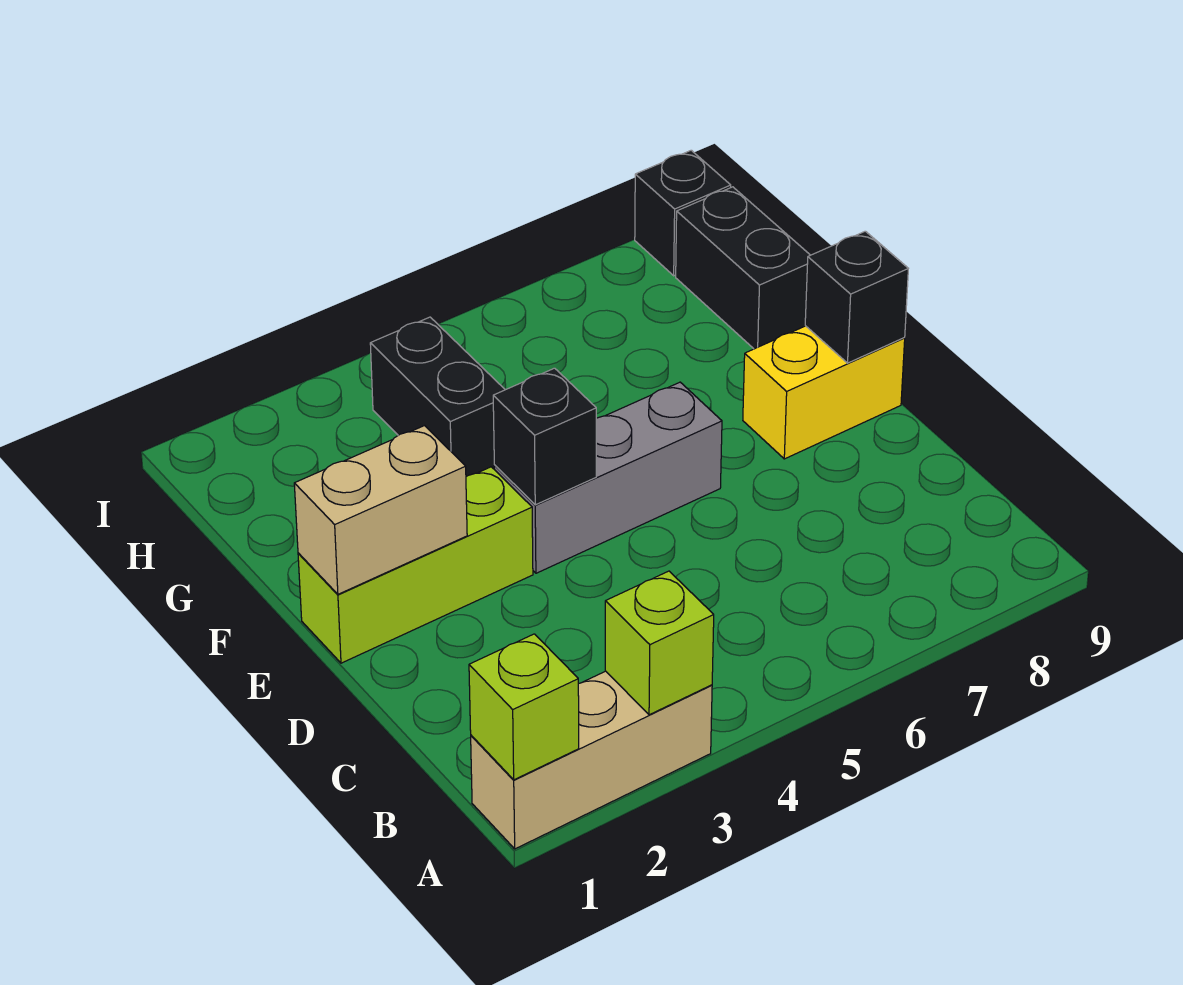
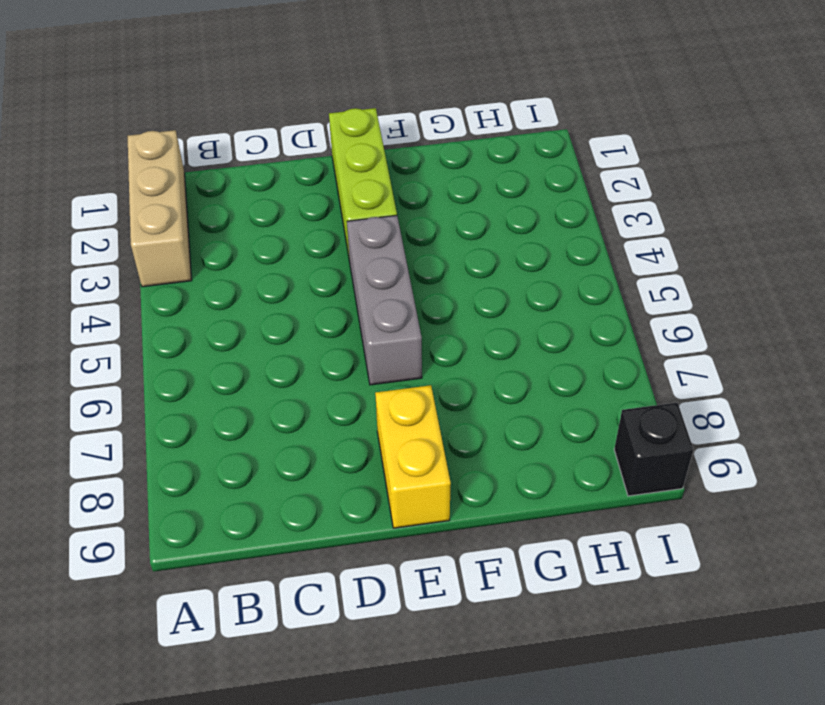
none -> black brick G4:H4 level 1
none -> black brick G9:H9 level 1
none -> lime brick A1 level 2

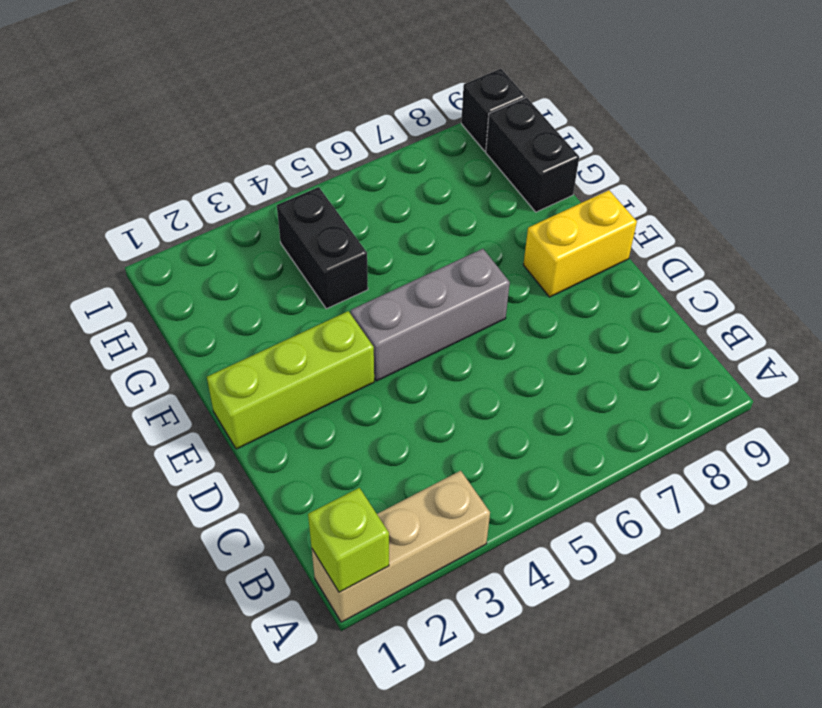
none -> lime brick A3 level 2
none -> tan brick E1:E2 level 2
none -> black brick E4 level 2

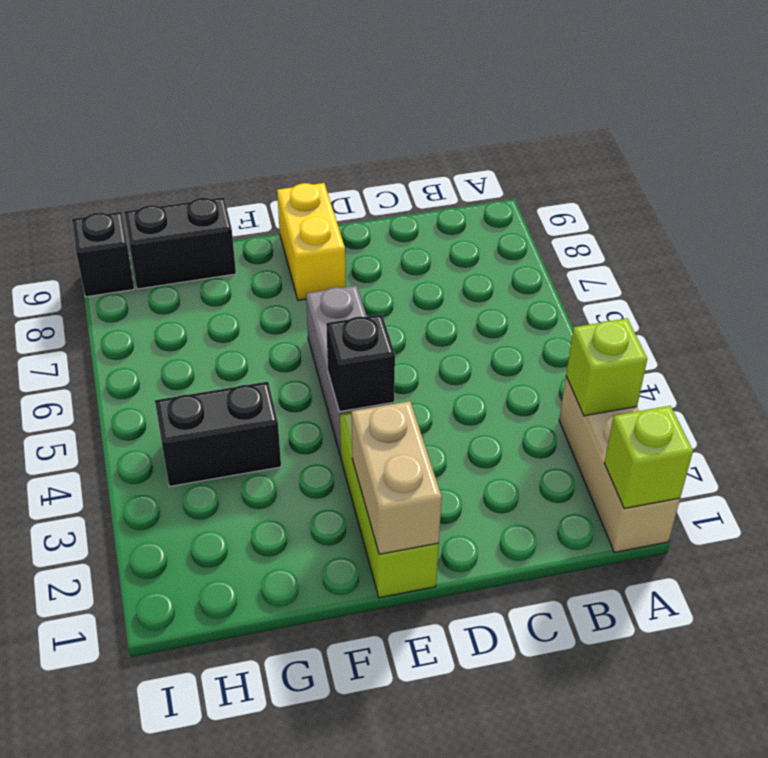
none -> black brick E9 level 2

